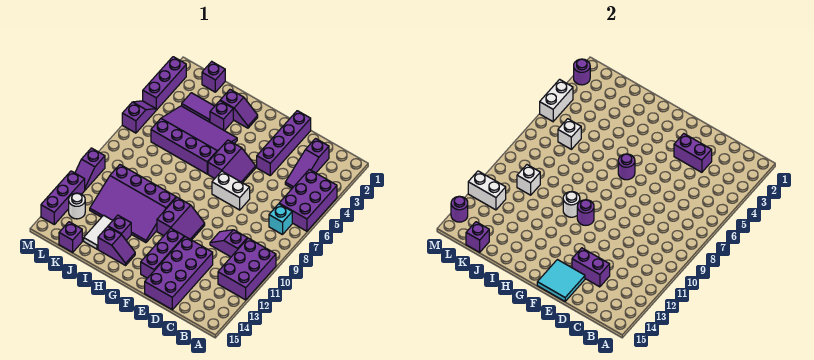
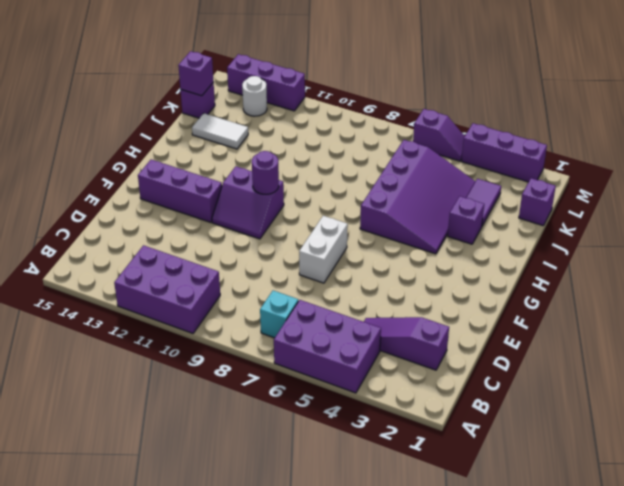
none -> purple slope C10:D10 level 1 top C
none -> purple brick D12:E15 level 1
none -> purple brick E1:E4 level 1
none -> purple slope F5:G6 level 1 top G

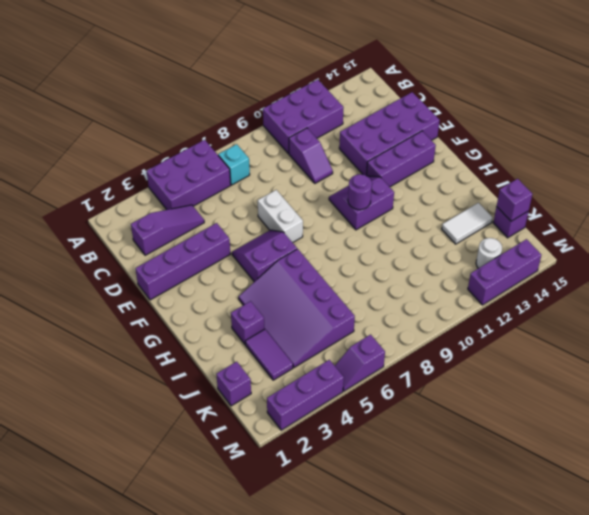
none -> purple slope H2:I2 level 1 top I
none -> purple slope H10:K12 level 1 top 10
none -> purple slope H14:I14 level 1 top I
none -> purple brick I13 level 1

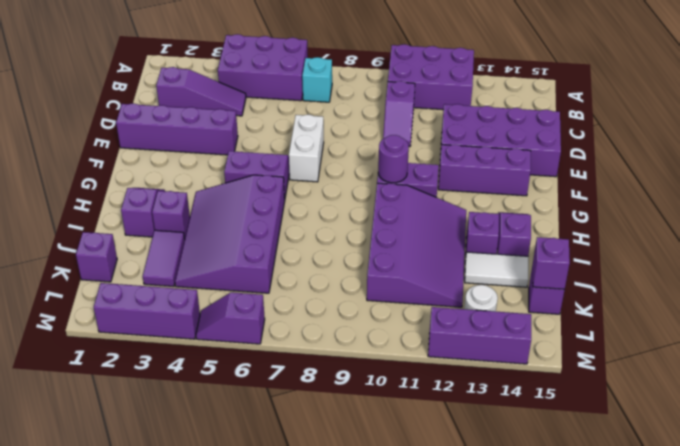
none -> purple slope M10:M11 level 1 top 10
none -> purple brick D3:E3 level 2
none -> purple brick D13:E13 level 2
none -> cyan tile E14:F15 level 2

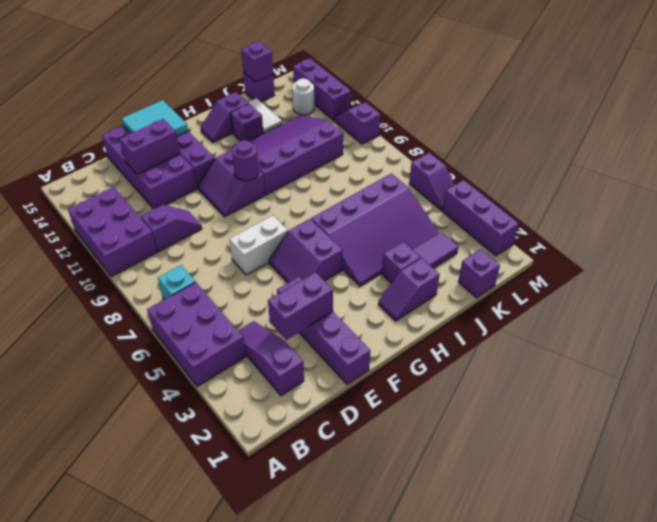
none -> purple round brick G6 level 2
none -> white round brick H10 level 2
none -> white brick K6 level 2
none -> white brick K10 level 2

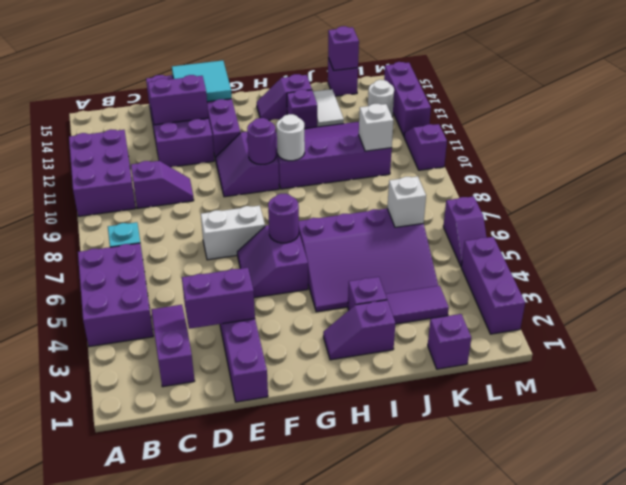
none -> white brick L12:M12 level 2
none -> purple round brick M2 level 2
none -> white brick M4:M5 level 2
none -> purple round brick M14 level 2

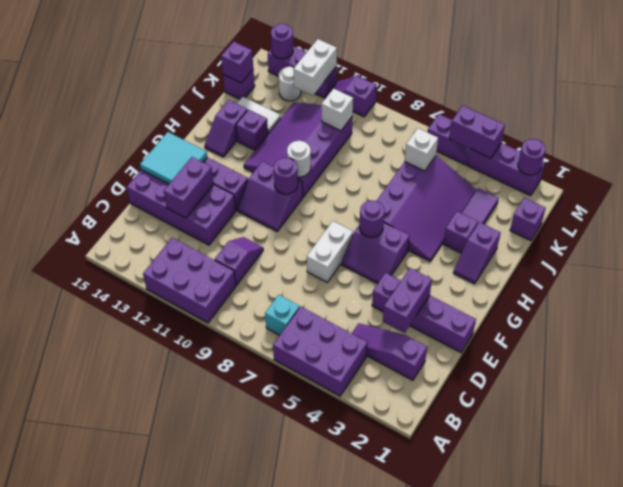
purple brick M4:M5 level 2 -> white brick M4:M5 level 2

